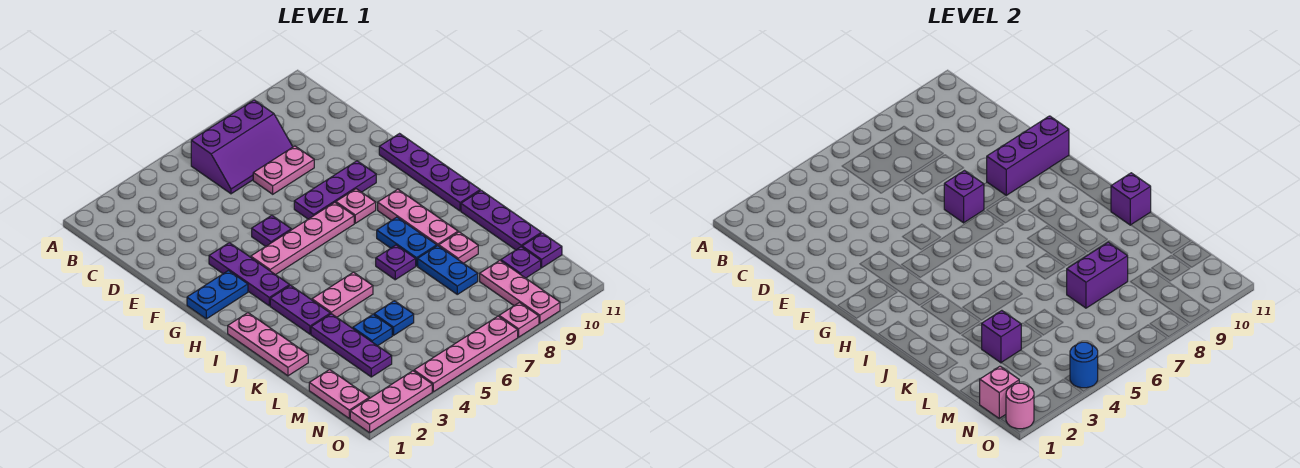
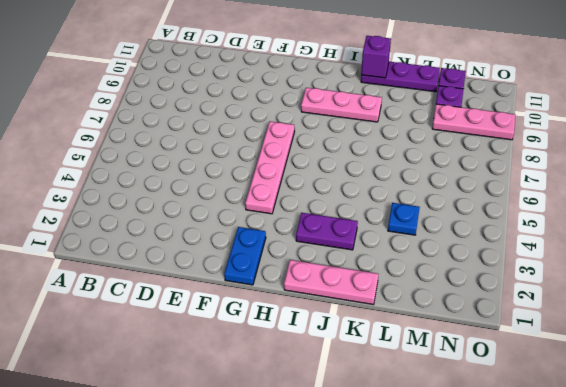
none -> purple slope B6:C8 level 1 top B
none -> pink plate D7:D8 level 1
none -> purple plate F3:H3 level 1
none -> purple plate F5 level 1

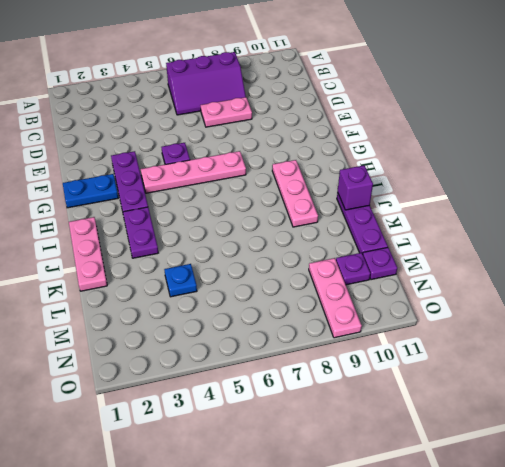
none -> purple plate F7:F9 level 1
none -> purple plate F11:I11 level 1
none -> pink plate G8 level 1
none -> blue plate I8:J8 level 1

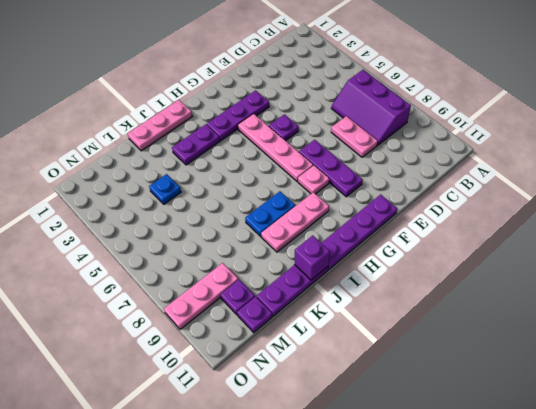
none -> blue plate G1:G2 level 1
none -> pink plate J4:J5 level 1
none -> purple plate J7 level 1
none -> purple plate K3:M3 level 1

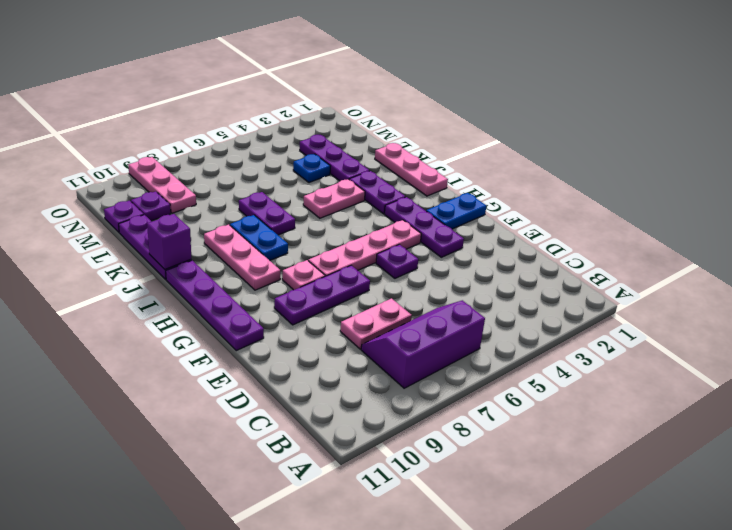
purple plate J7:K7 level 1 -> purple plate J7 level 1
none -> blue plate K8:L8 level 1
none -> pink plate K9 level 1
none -> blue plate L5 level 1
none -> pink plate M1:N1 level 1

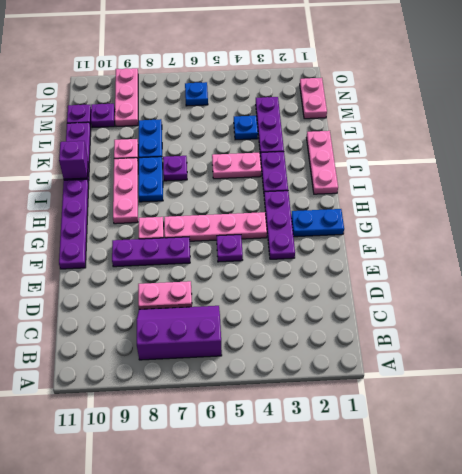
blue plate N6 level 1 -> blue plate L5 level 1
none -> pink plate O1:O3 level 1
none -> pink plate O4:O7 level 1
none -> pink plate O8 level 1
none -> purple brick F7 level 2

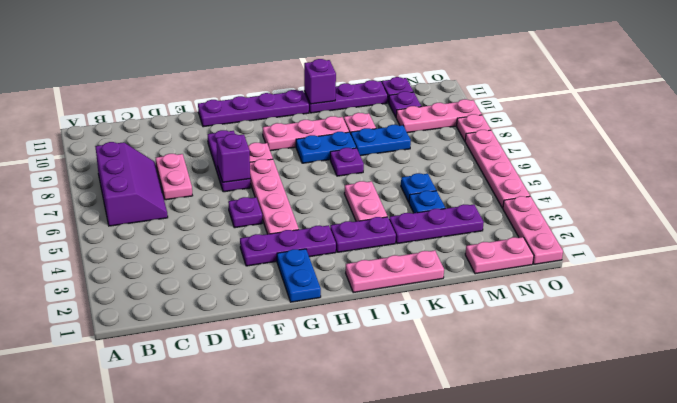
none -> purple brick F9:F11 level 2
none -> purple brick L3 level 2
none -> purple brick L7:L8 level 2
none -> pink brick N1 level 2

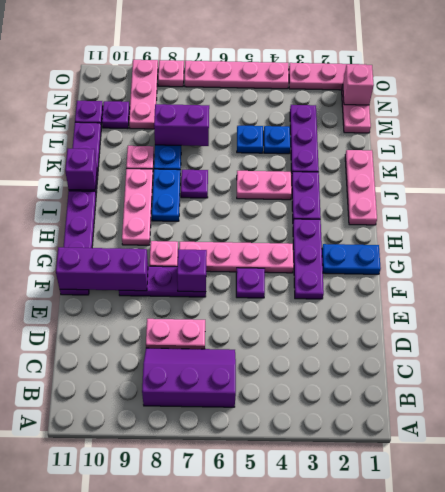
none -> purple brick L3 level 2
none -> pink round brick O1 level 2
none -> blue round brick O4 level 2

